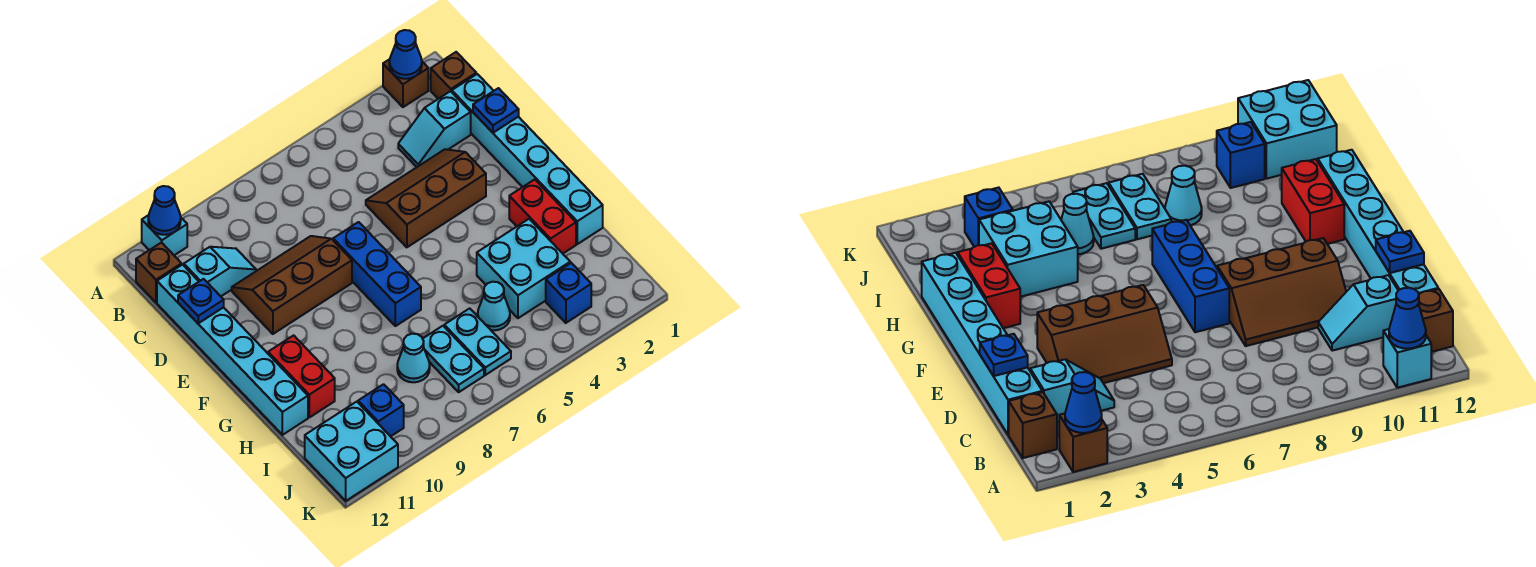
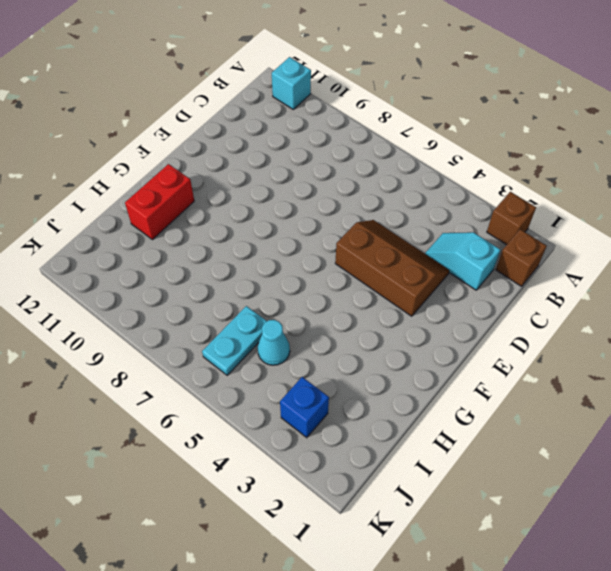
none -> brown brick B12 level 1
none -> cyan brick C1:H1 level 1
none -> cyan slope C10:C11 level 1 top 11

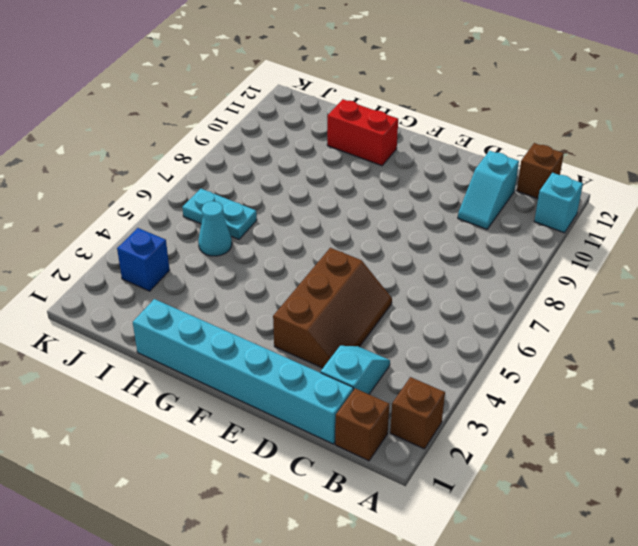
none -> cyan brick C12:H12 level 1
none -> brown slope D8:E10 level 1 top E
none -> blue brick E7:G7 level 1

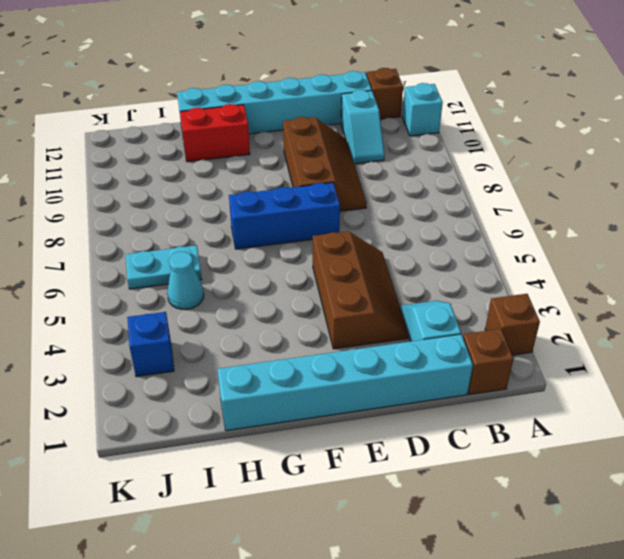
none -> red brick G2:H2 level 1
none -> cyan brick H3:I4 level 1
none -> cyan plate I7:J7 level 1

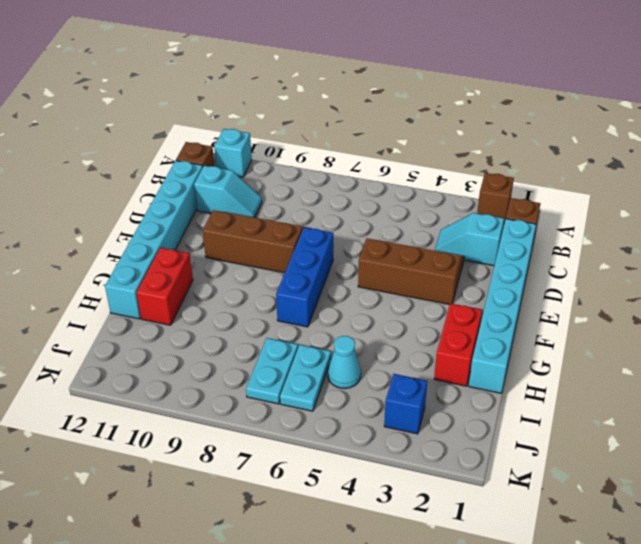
none -> cyan brick H3:I4 level 1
none -> cyan cone I8 level 1
none -> blue brick J10 level 1

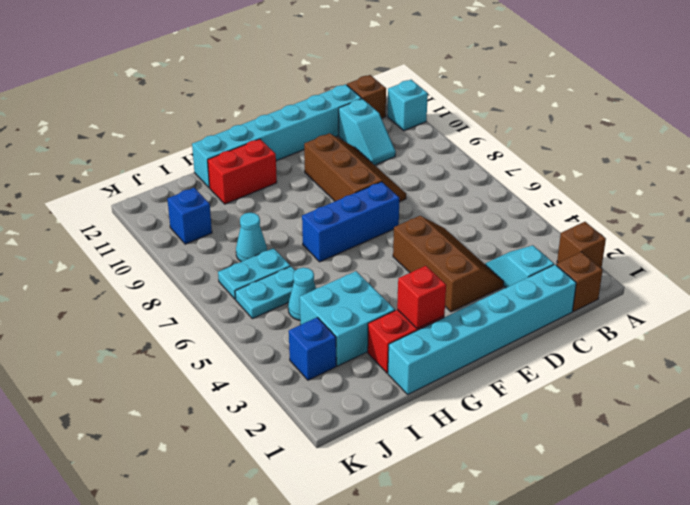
red brick G2 level 2 -> none
none -> cyan brick J11:K12 level 1
none -> blue cone A2 level 2
none -> blue cone A11 level 2

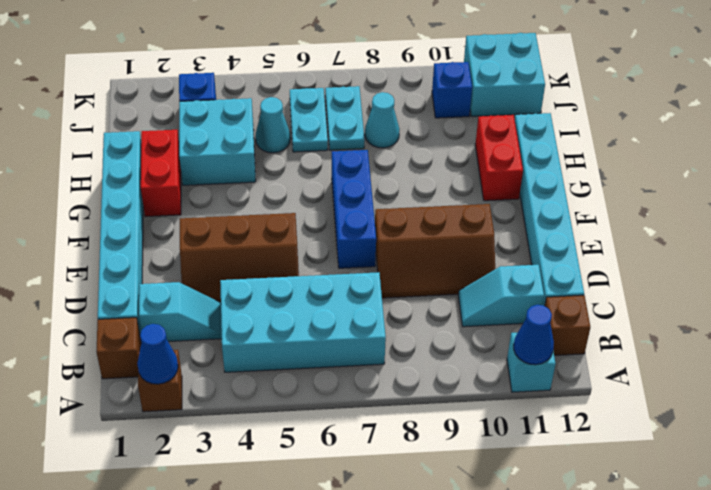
cyan brick B4:C7 level 1 -> none
none -> blue plate D1 level 2
none -> blue plate D12 level 2

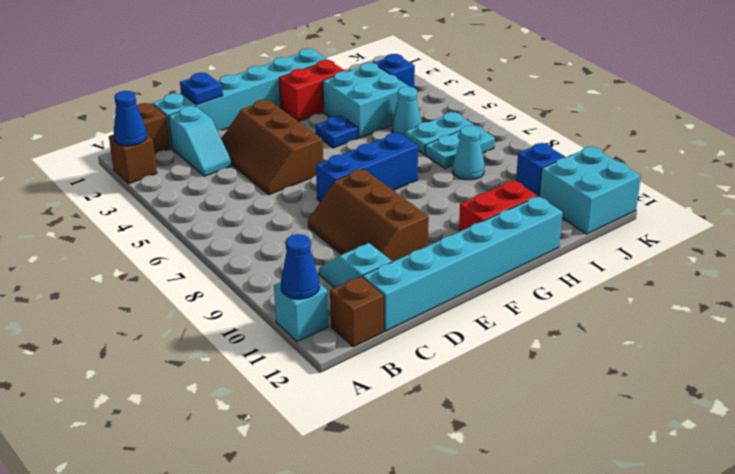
blue plate G4 level 1 -> blue plate D12 level 2

